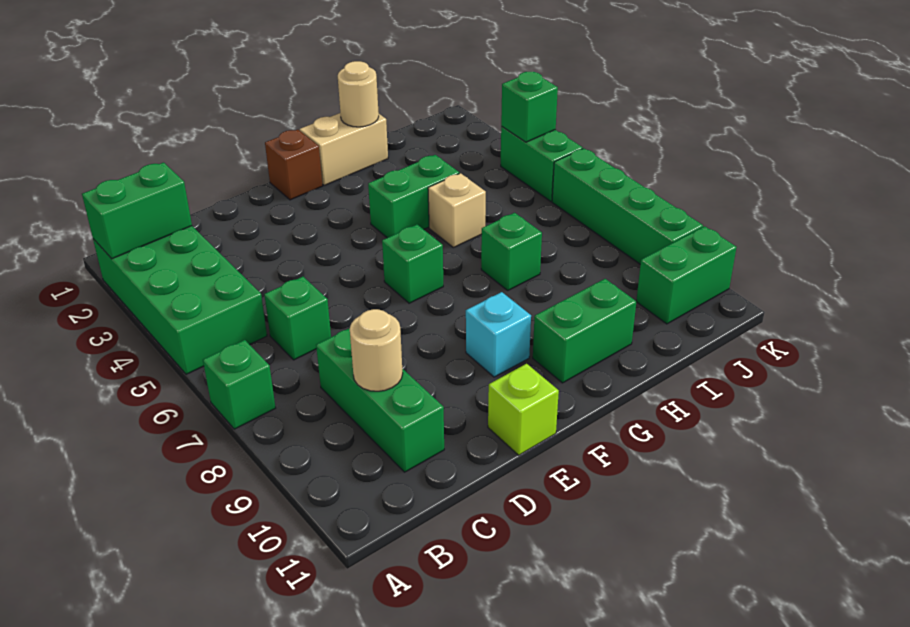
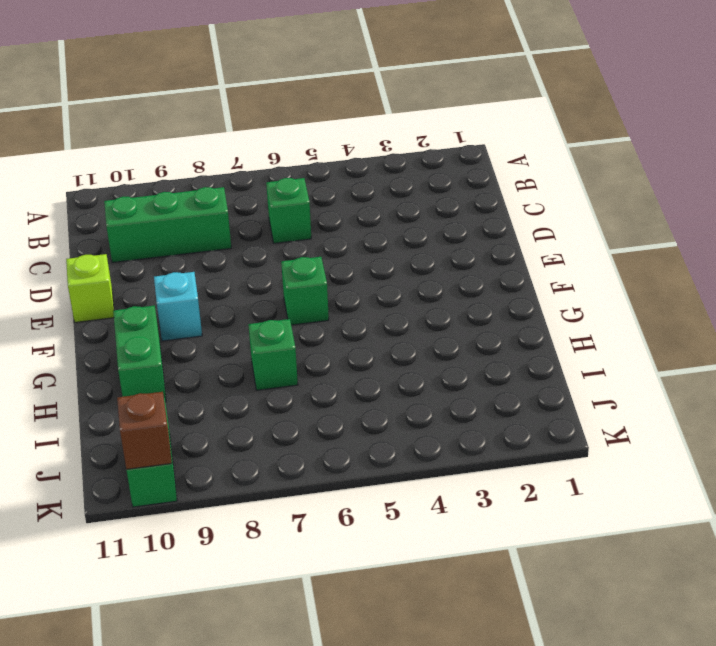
brown brick K10 level 2 -> brown brick F1 level 1
none -> green brick A2:B5 level 1
none -> green brick A7 level 1
none -> tan brick G1:H1 level 1

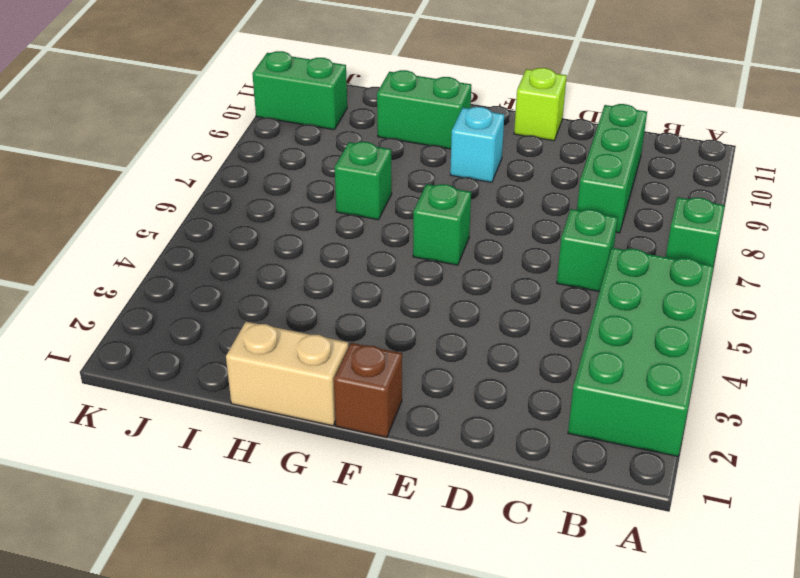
none -> green brick G4:H4 level 1
none -> tan brick H5 level 1
none -> green brick K4:K5 level 1

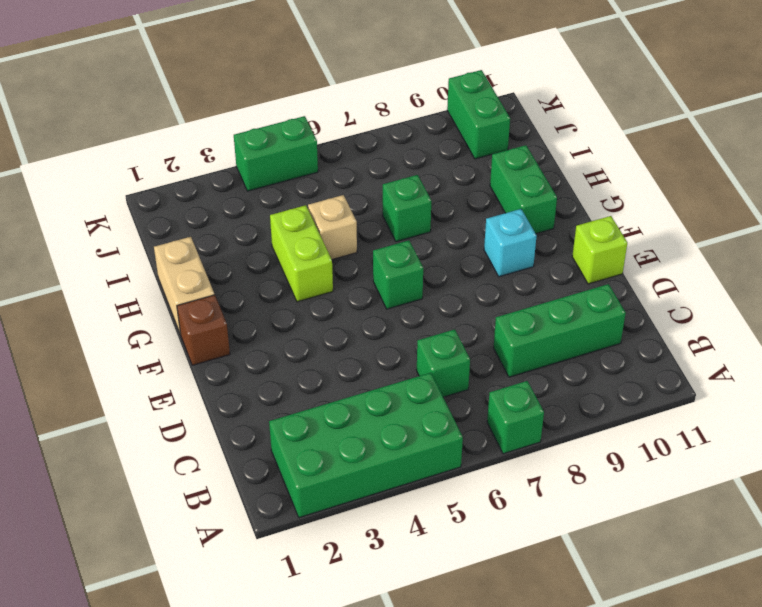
lime brick G4:H4 level 1 -> green brick G4:H4 level 1
none -> green brick K6:K9 level 1
none -> green brick A2:B2 level 2
none -> tan round brick C9 level 2

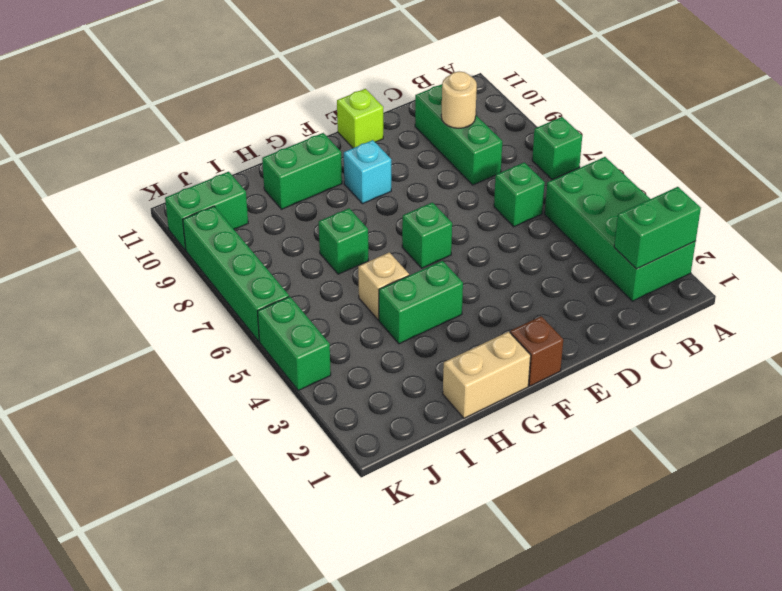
none -> tan round brick H1 level 2
none -> green brick K4 level 2

